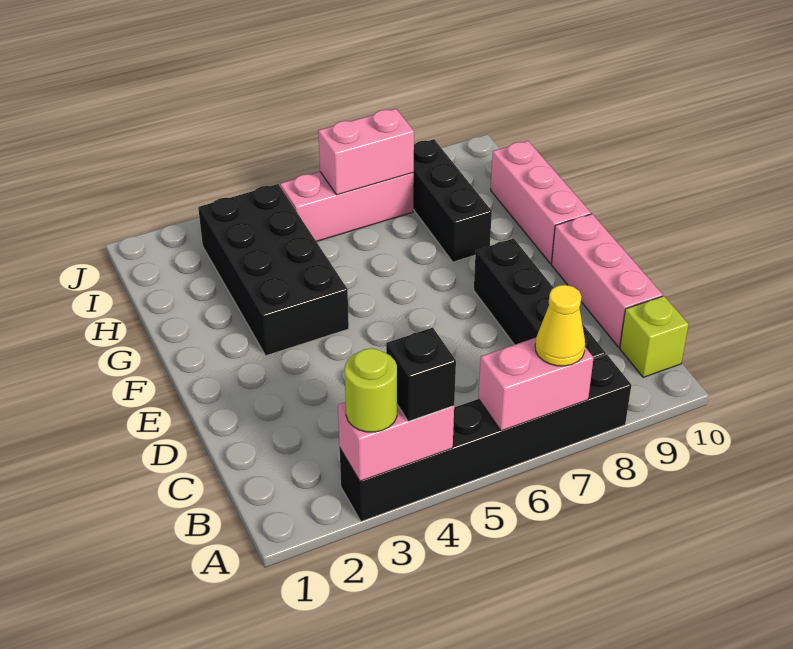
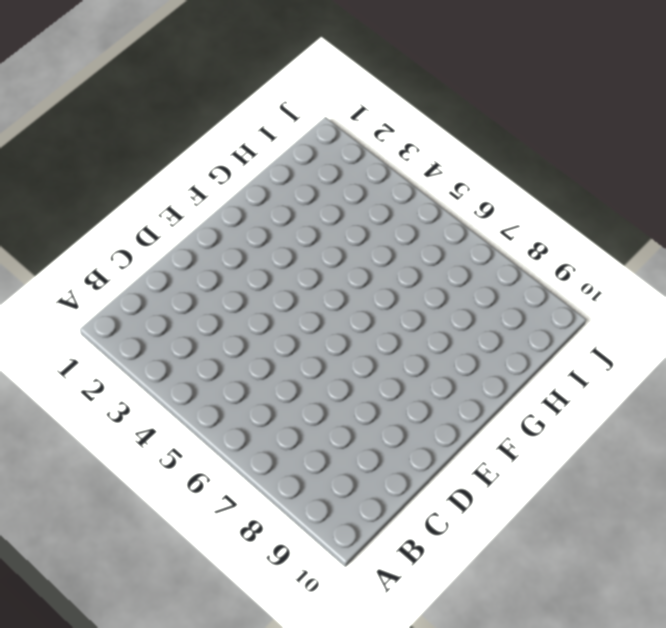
none -> black brick A3:A8 level 1
none -> black brick B8:E8 level 1
none -> lime brick B10 level 1

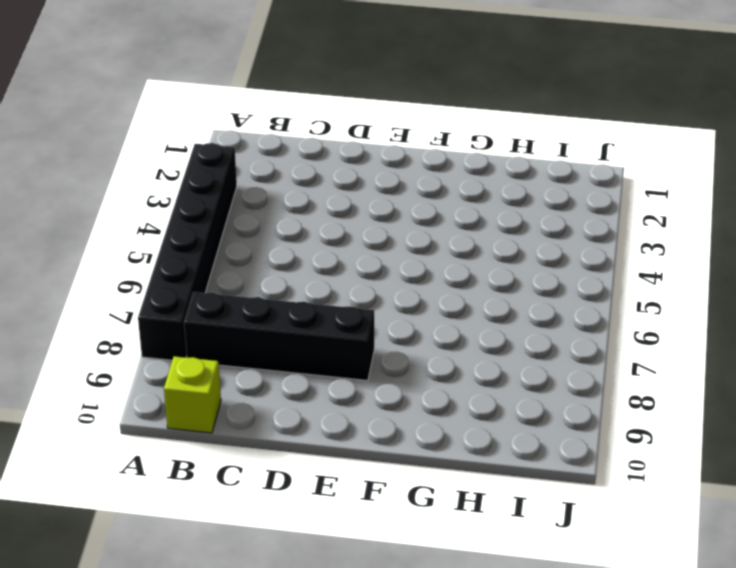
none -> pink brick C10:E10 level 1
none -> black brick F3:I4 level 1
none -> pink brick F10:H10 level 1

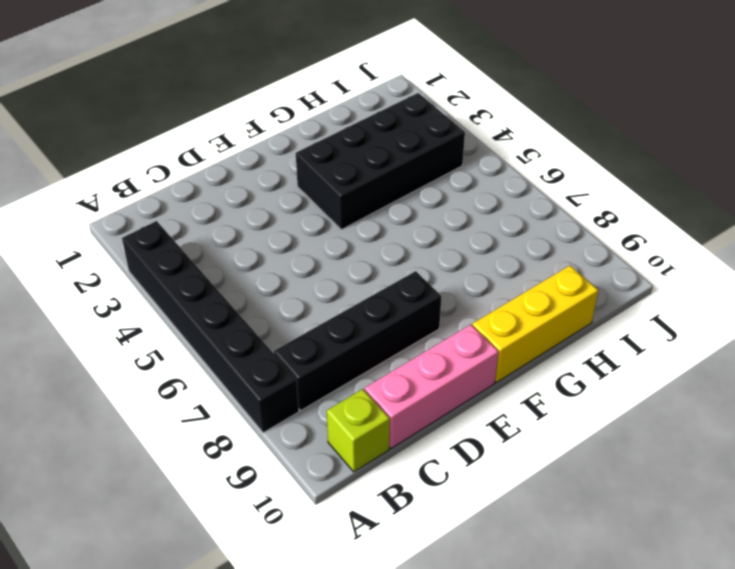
yellow brick F10:H10 level 1 -> pink brick F10:H10 level 1
none -> black brick G8:I8 level 1
none -> pink brick I5:I7 level 1
none -> pink brick A3:A4 level 2

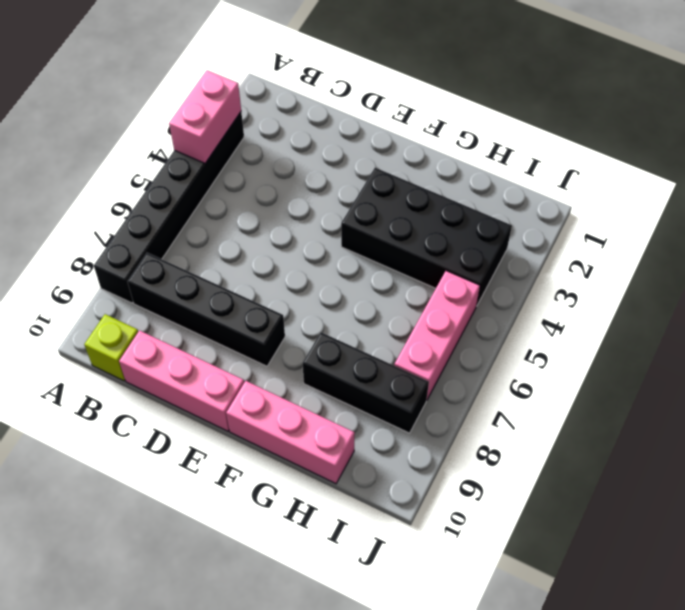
none -> pink brick A6:A7 level 2
none -> pink brick I6:I7 level 2
none -> lime round brick A3 level 3

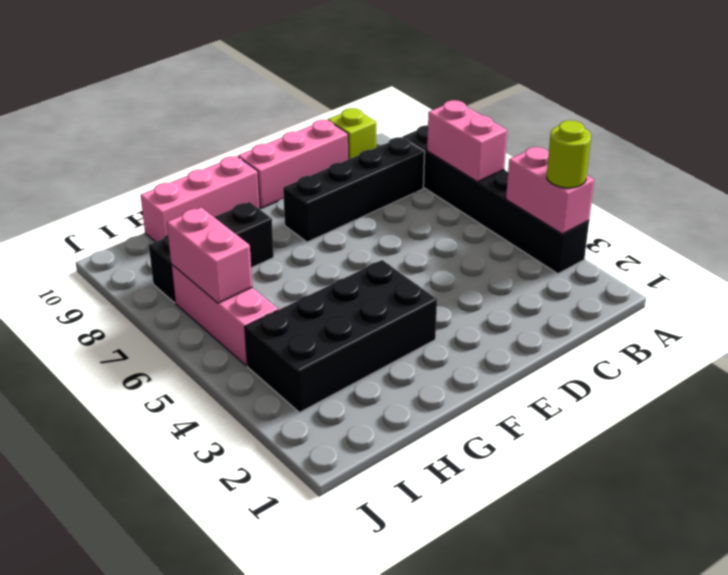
none -> black brick A4 level 3
none -> yellow cone A7 level 3

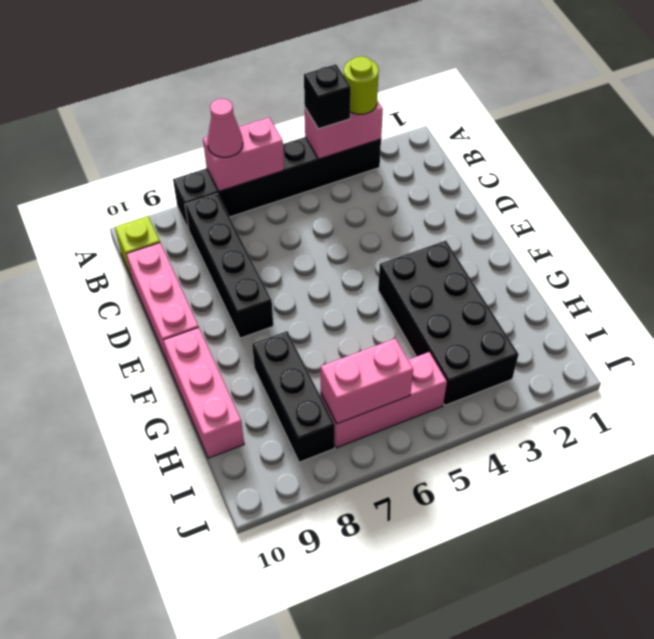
pink cone A7 level 3 -> yellow cone A7 level 3

